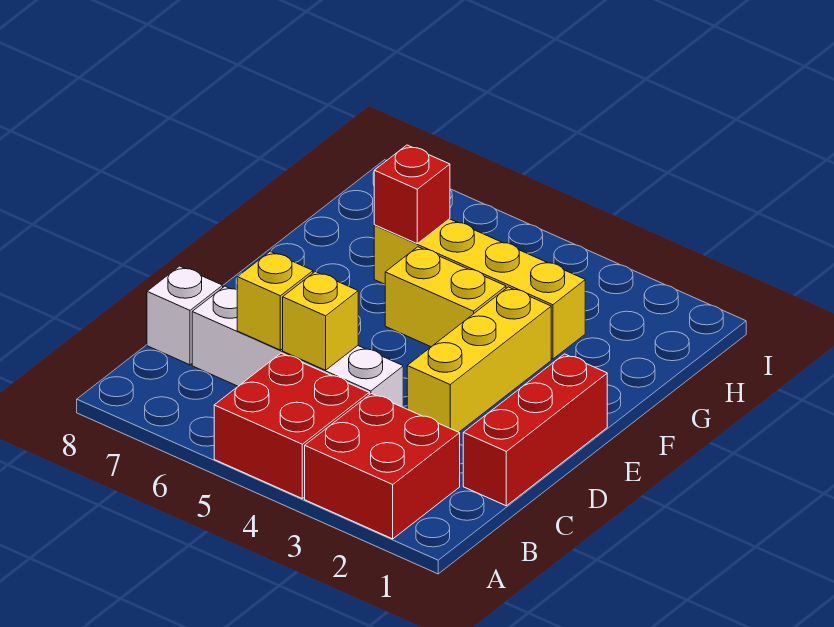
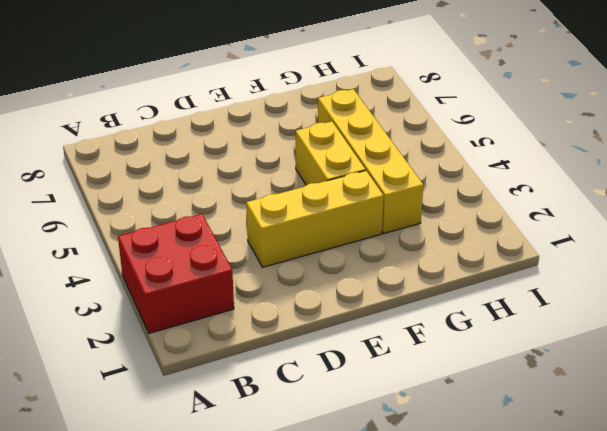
none -> red brick A4:B5 level 1
none -> red brick C1:E1 level 1

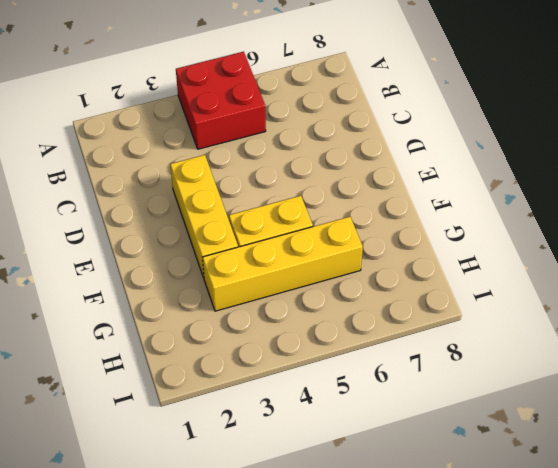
none -> red brick A2:B3 level 1
none -> red brick C1:E1 level 1

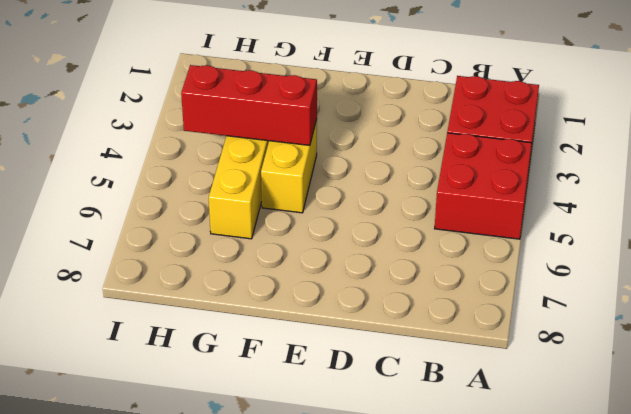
red brick F4:H4 level 2 -> red brick C1:E1 level 1
none -> white brick C4:C7 level 1
none -> white brick C8 level 1

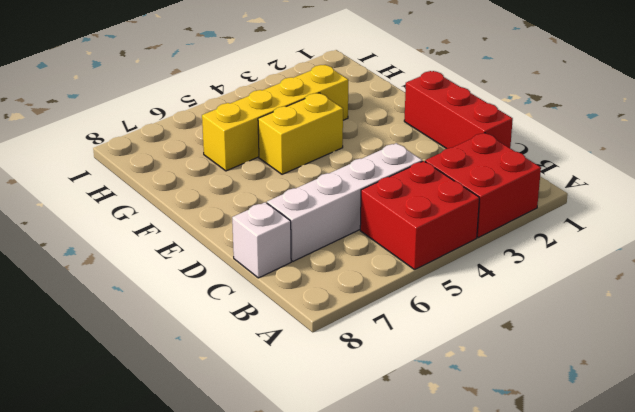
none -> yellow brick D3:F3 level 1
none -> yellow brick C5 level 2

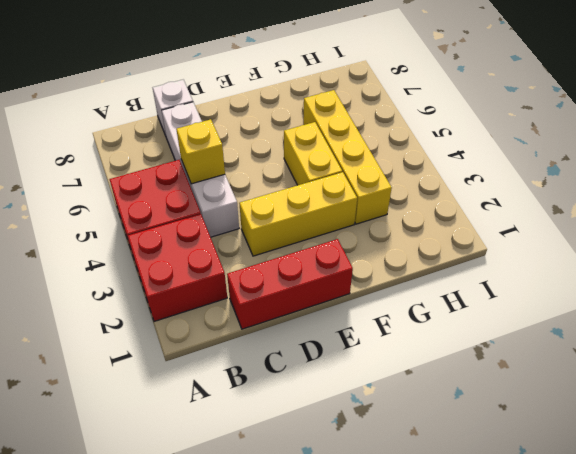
none -> yellow brick C6 level 2
none -> red brick G6 level 2

